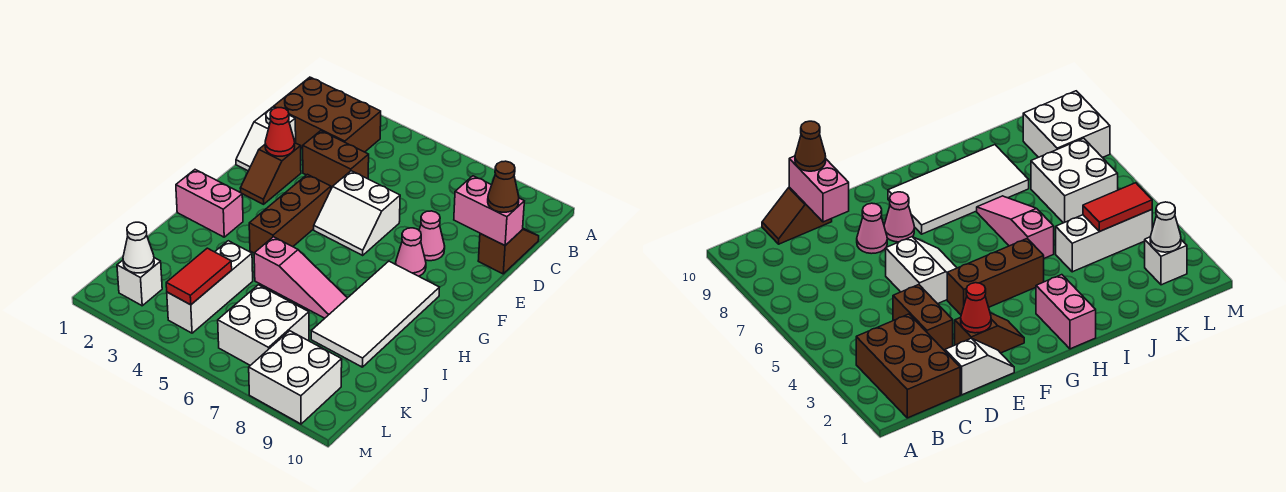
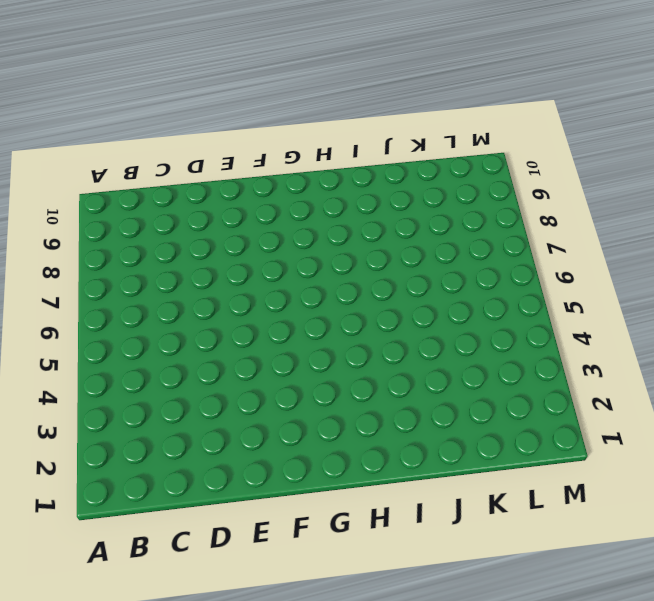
none -> brown brick B1:C3 level 1
none -> brown slope C10:D10 level 1 top D
none -> white slope D1:E1 level 1 top D

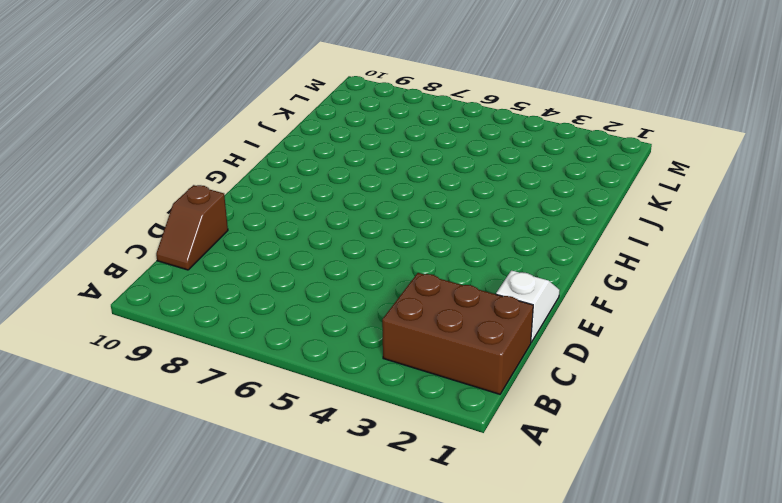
none -> brown brick D3:D4 level 1
none -> brown slope E2:F2 level 1 top E
none -> white slope E5:F6 level 1 top E

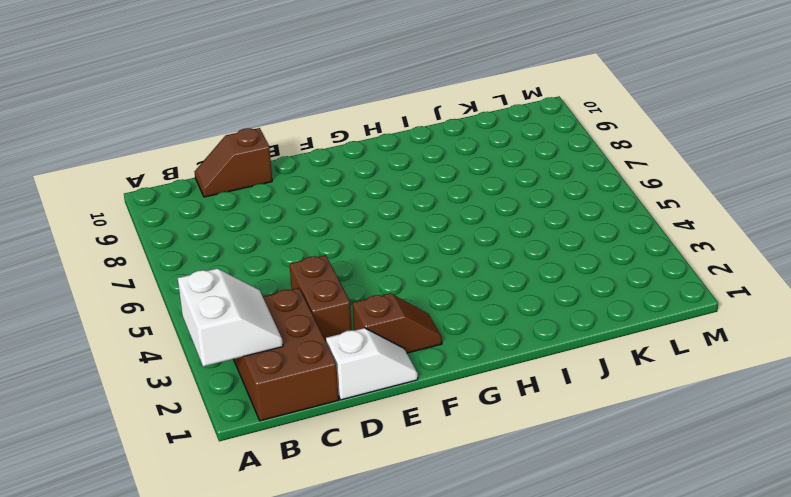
white slope A2:B3 level 2 top A -> white slope E5:F6 level 1 top E
none -> pink cone E8 level 1
none -> brown brick F4:H4 level 1
none -> pink cone F8 level 1

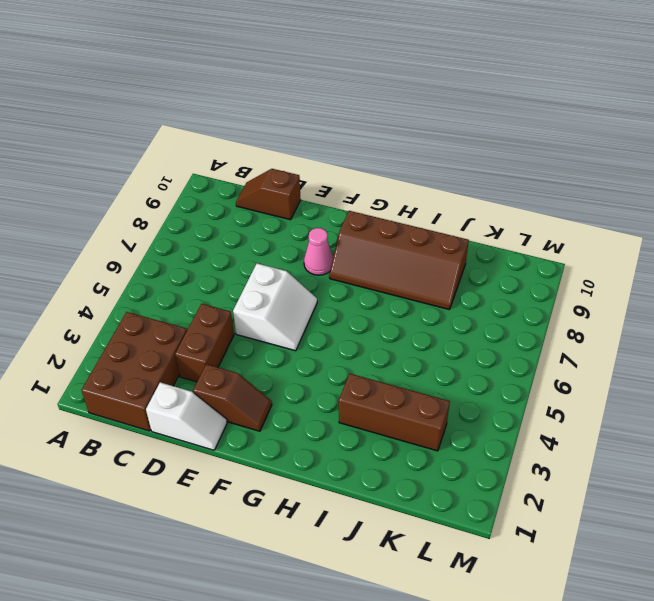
brown slope G8:J9 level 1 top 9 -> white tile G8:J9 level 1
brown brick I3:K3 level 1 -> brown brick F4:H4 level 1
none -> pink cone E8 level 1
none -> pink brick H1:H2 level 1
none -> pink slope I5:I7 level 1 top 5

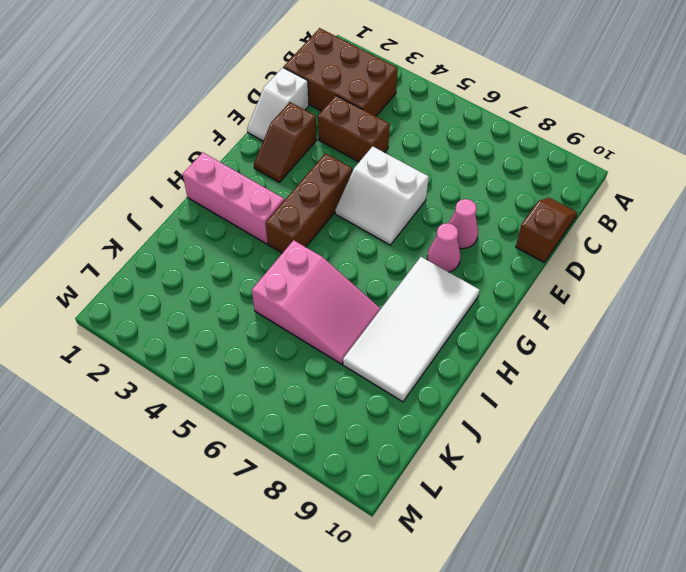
pink brick H1:H3 level 1 -> pink brick H1:H2 level 1
pink slope I5:J7 level 1 top 5 -> pink slope I5:I7 level 1 top 5
none -> white brick J4:L4 level 1
none -> white brick K6:L7 level 1
none -> white brick L2 level 1

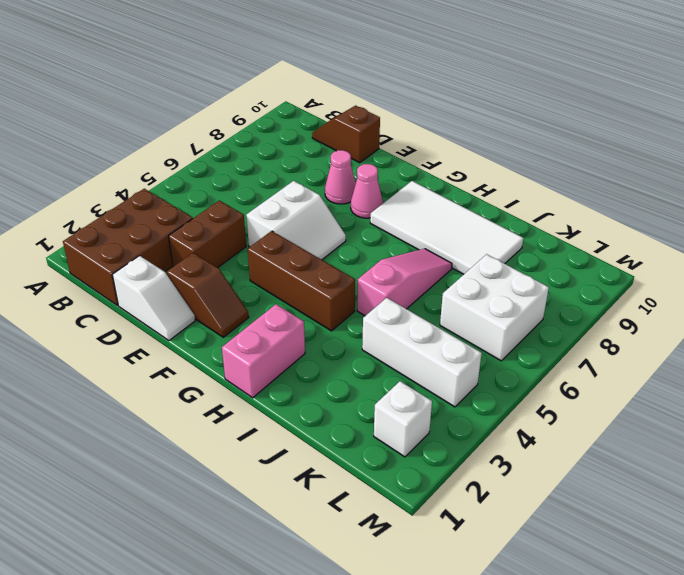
none -> white brick L8:M9 level 1
none -> pink brick D9:D10 level 2
none -> red cone E2 level 2

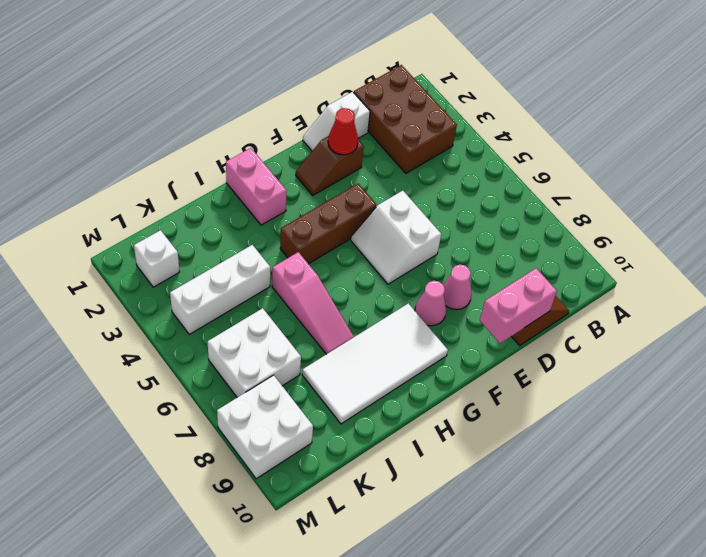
pink brick D10:E10 level 2 -> pink brick D9:D10 level 2
none -> brown brick D3:D4 level 1
none -> red tile K4:L4 level 2
none -> white cone L2 level 2

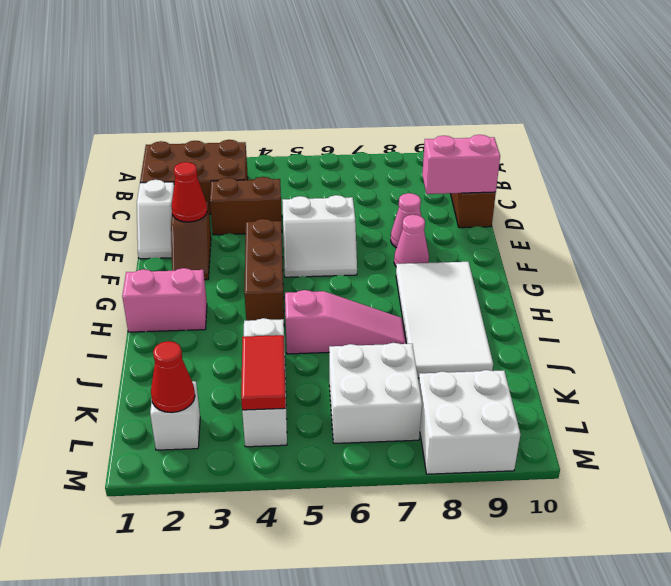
red cone L2 level 2 -> white cone L2 level 2
none -> brown cone D10 level 3

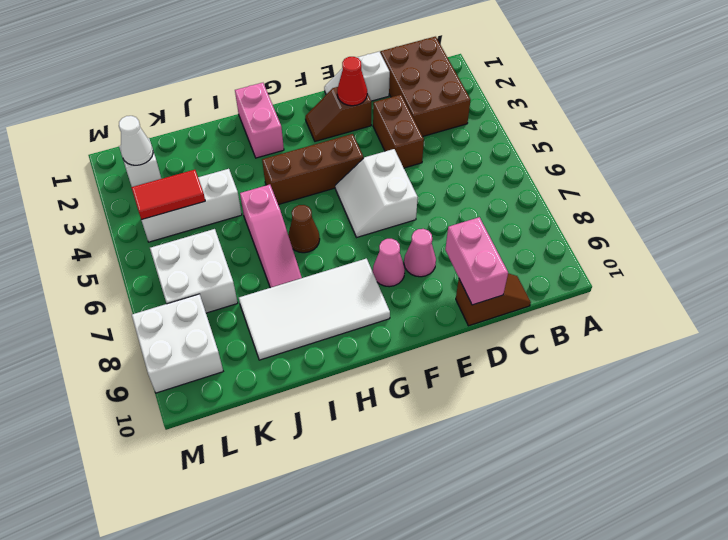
brown cone H6 level 1 -> brown cone D10 level 3

